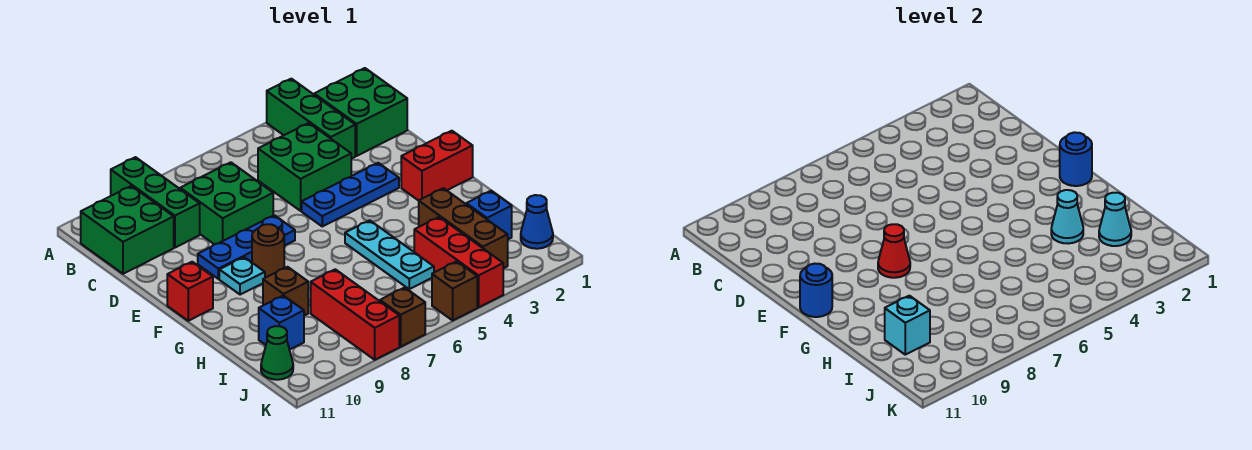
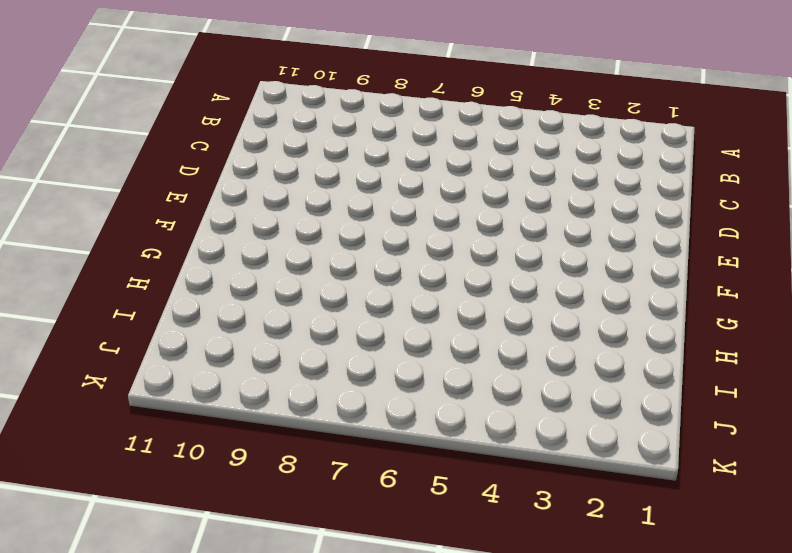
none -> green brick A3:C3 level 1
none -> green brick A9:C9 level 1
none -> green brick B1:C2 level 1

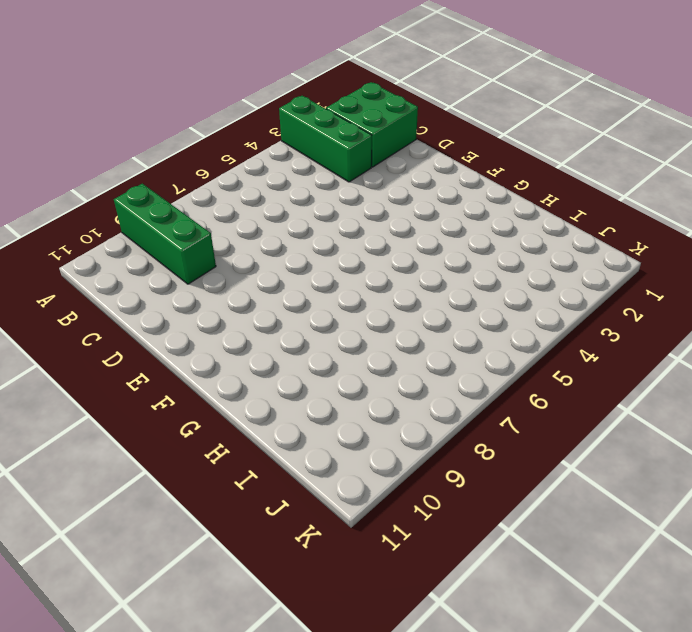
none -> green brick B10:C11 level 1
none -> green brick C4:D5 level 1
none -> green brick C7:D8 level 1

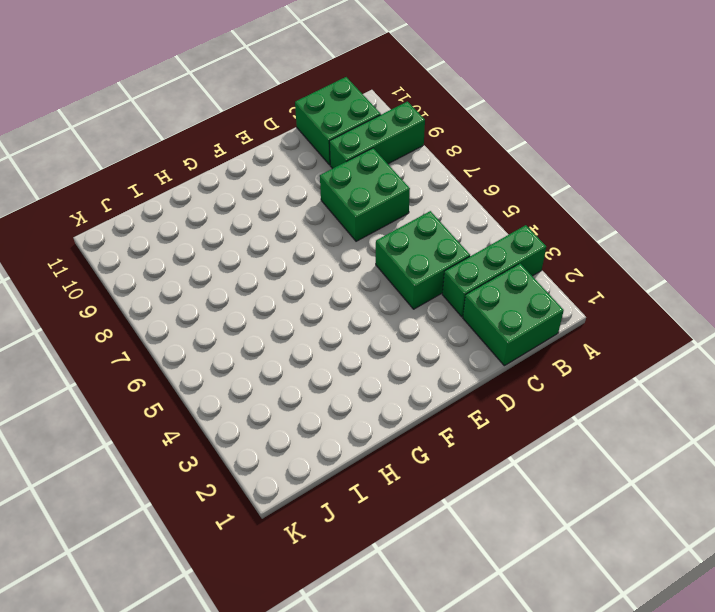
none -> blue plate E3:E5 level 1
none -> blue plate E7:E9 level 1
none -> red brick F1:F2 level 1

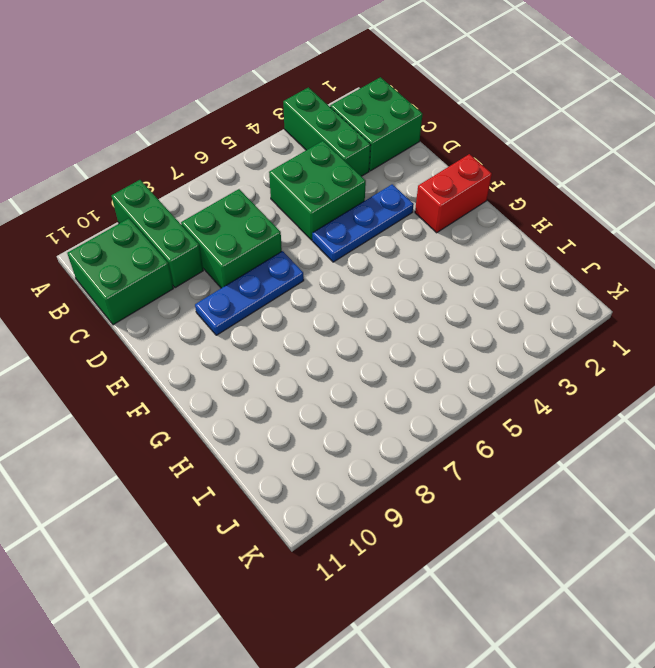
none -> brown round brick F8 level 1
none -> cyan plate F9 level 1
none -> red brick F11 level 1

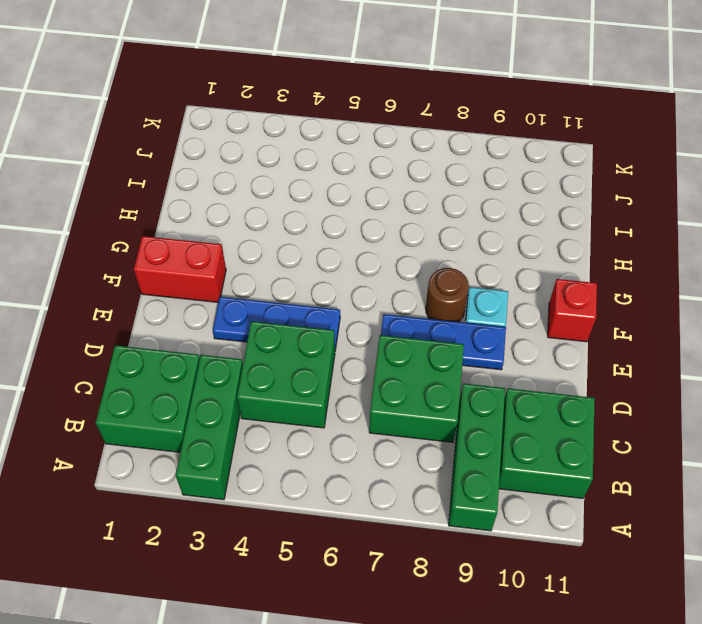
none -> cyan plate G5:I5 level 1
none -> brown brick H3:J3 level 1
none -> brown brick H9 level 1

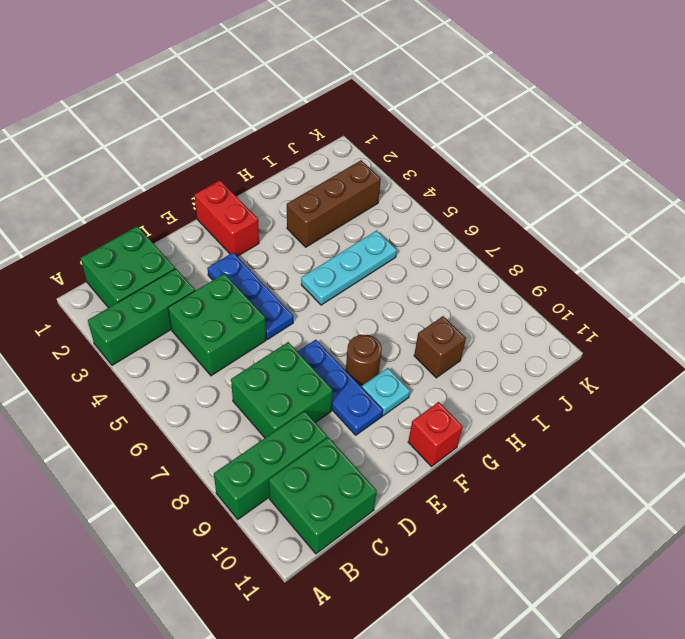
none -> blue brick I2 level 1
none -> red brick I4:K4 level 1
none -> red brick I8:K8 level 1

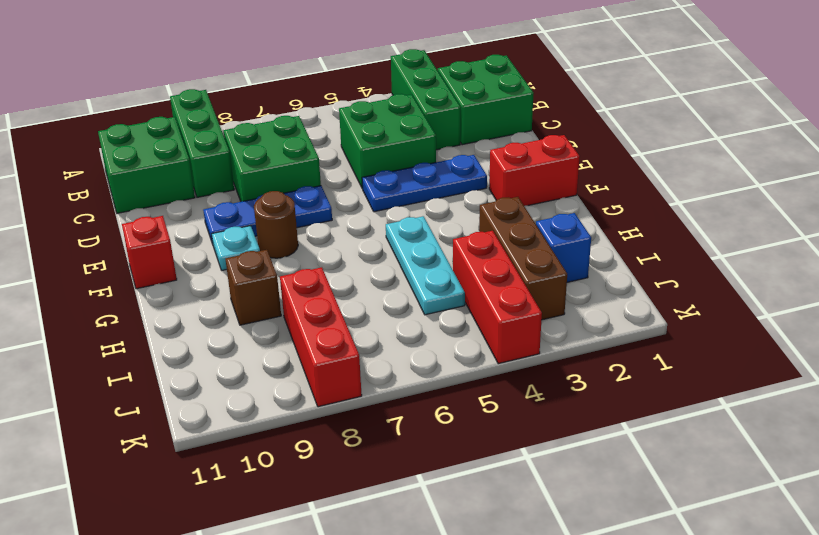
none -> blue brick I10 level 1
none -> blue cone J1 level 1
none -> green cone J11 level 1

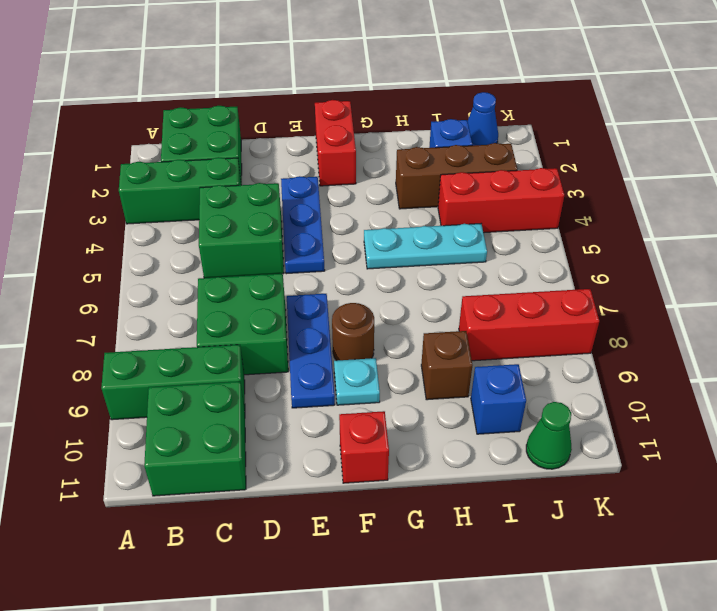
none -> brown brick K5 level 1
none -> brown brick K7 level 1
none -> blue round brick F1 level 2

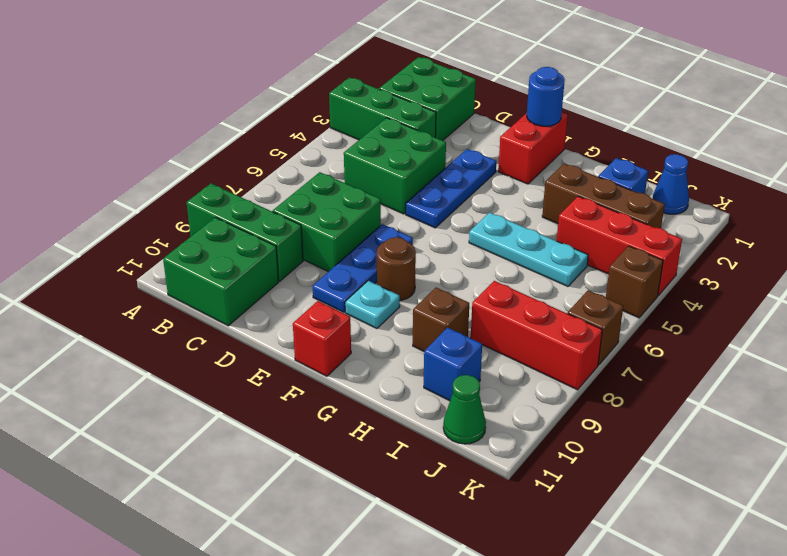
none -> red cone F8 level 2
none -> blue round brick F11 level 2
none -> cyan cone H3 level 2

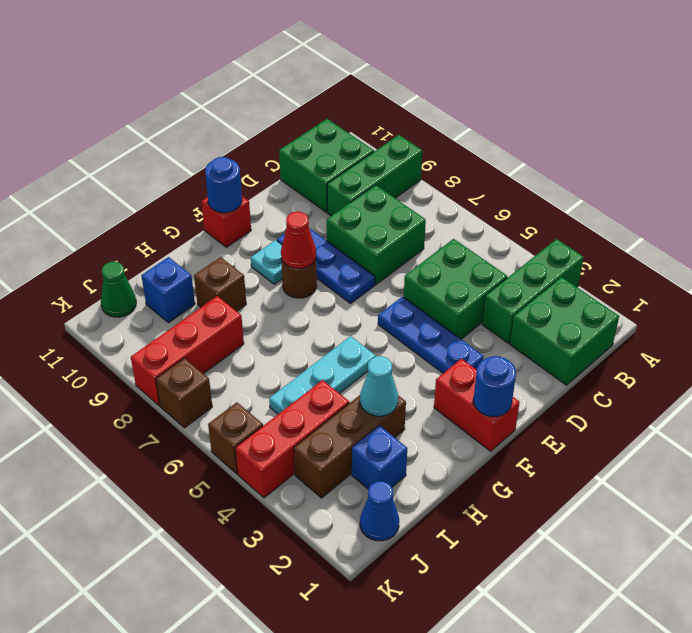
none -> cyan cone I2 level 2
none -> cyan brick I10 level 2

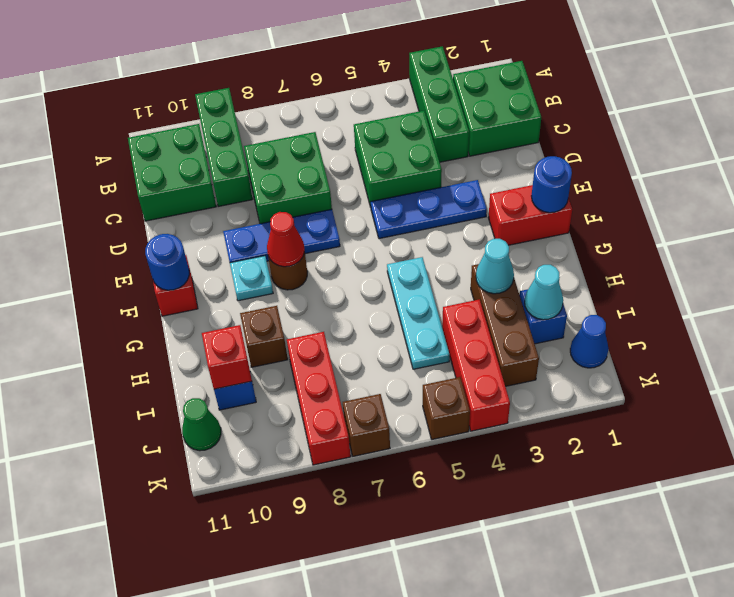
red brick I10 level 2 -> cyan brick I10 level 2

